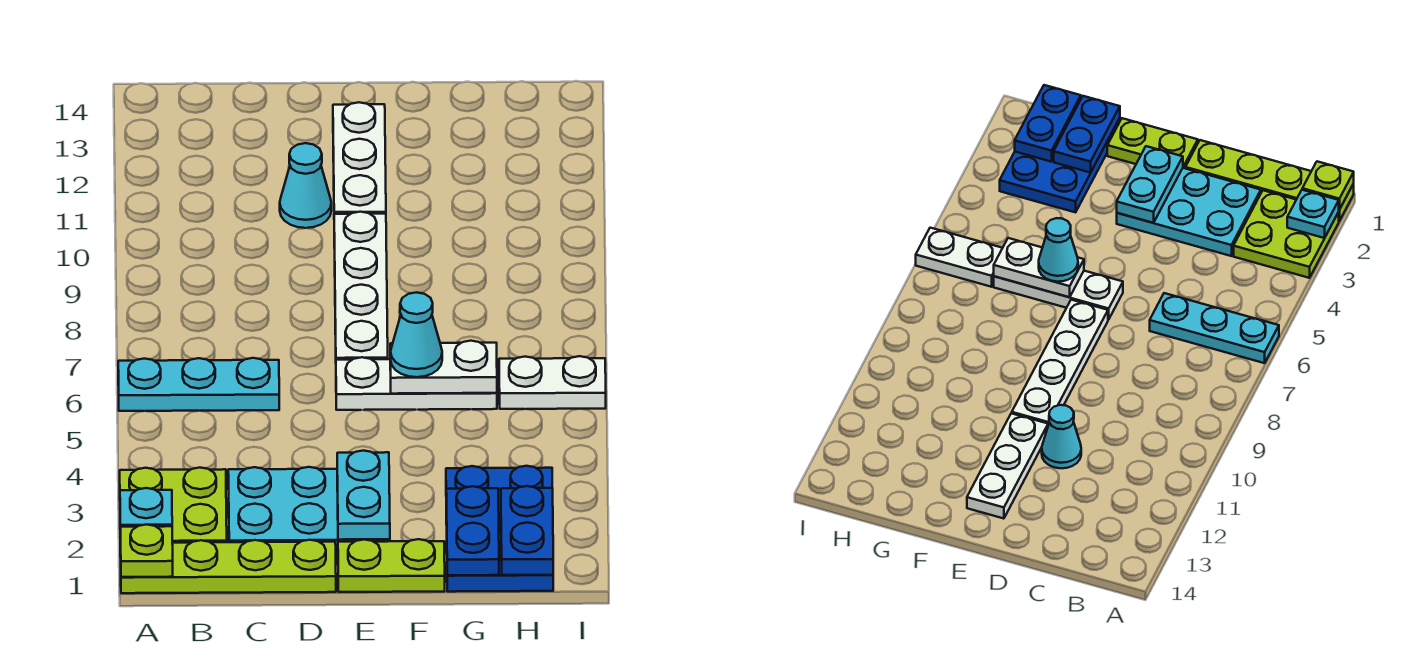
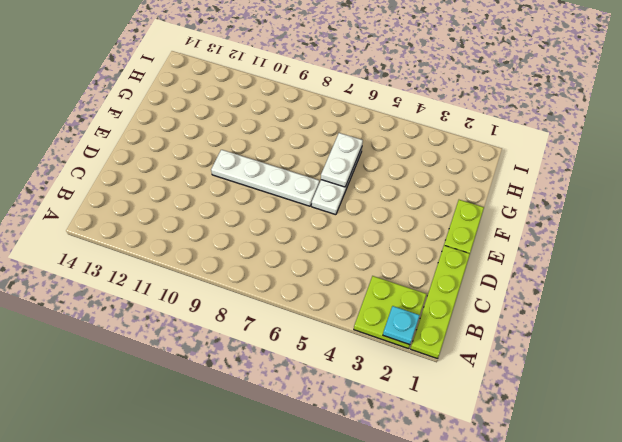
none -> cyan plate A6:C6 level 1
none -> cyan plate C2:E3 level 1
none -> cyan cone D11 level 1

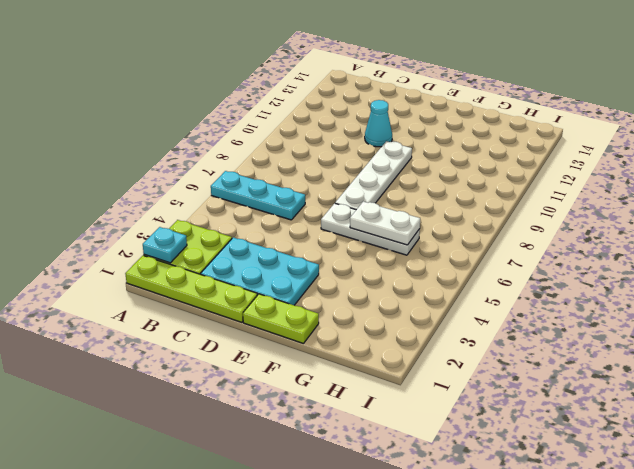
none -> white plate E11:E13 level 1
none -> blue plate G1:H3 level 1
none -> white plate H6:I6 level 1

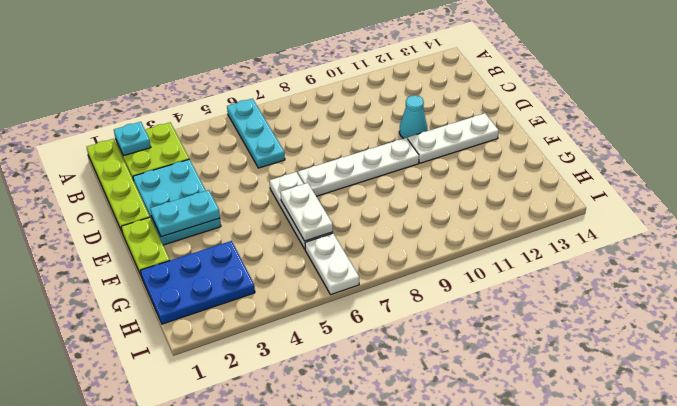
none -> lime plate A1 level 2
none -> blue plate G1:G2 level 2
none -> blue plate H1:H2 level 2

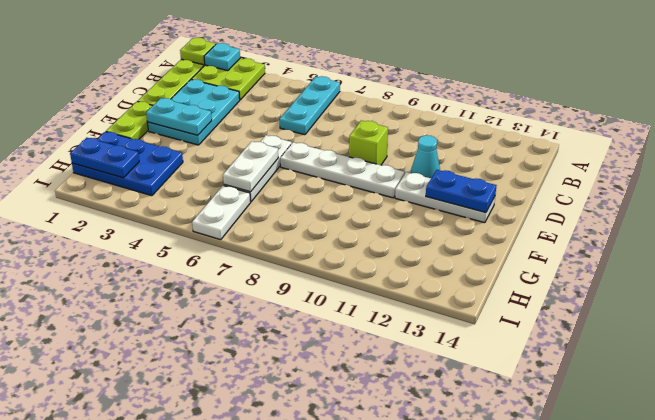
lime brick D9 level 1 -> none
blue plate E12:E13 level 2 -> blue plate G1:G2 level 2
none -> cyan cone F6 level 3

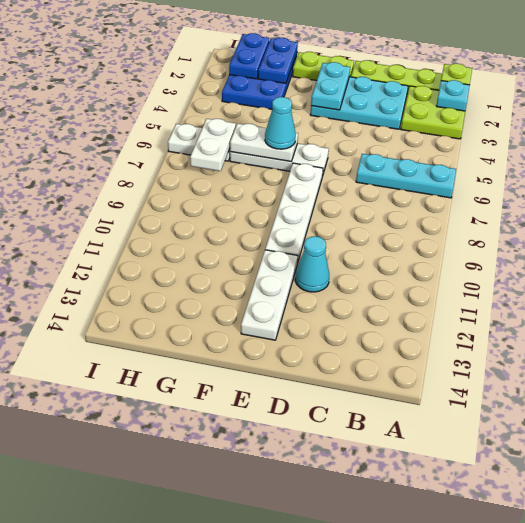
white plate H6:H7 level 2 -> none

